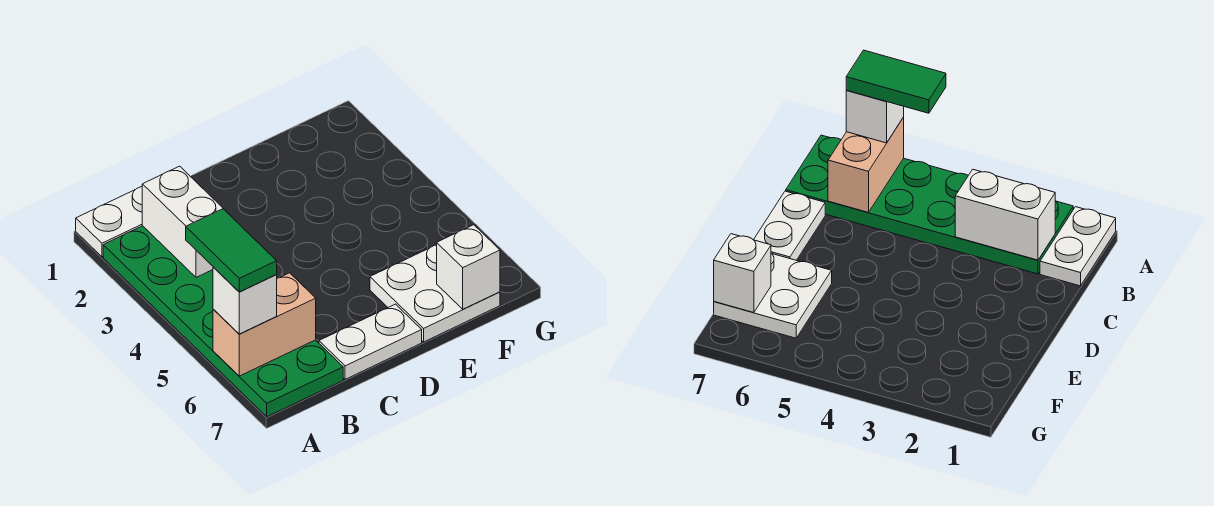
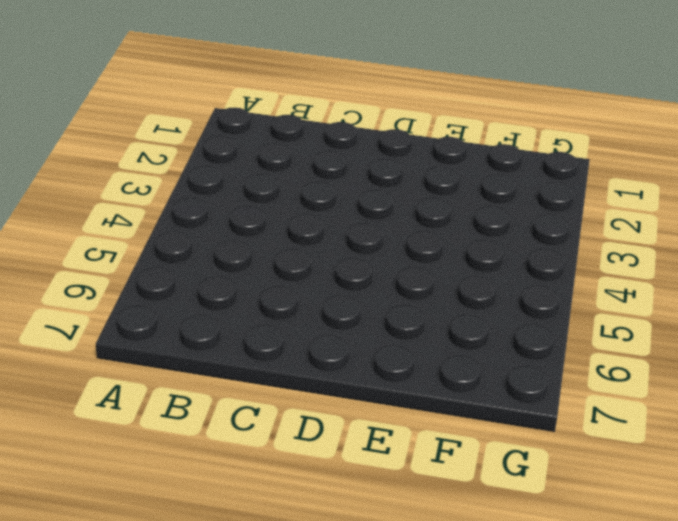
none -> white plate A1:B1 level 1
none -> green plate A2:B7 level 1

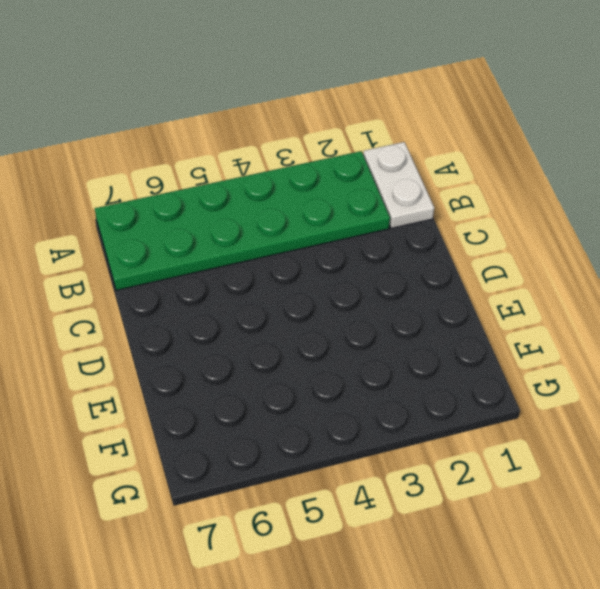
none -> white plate C7:D7 level 1
none -> white plate E6:F7 level 1

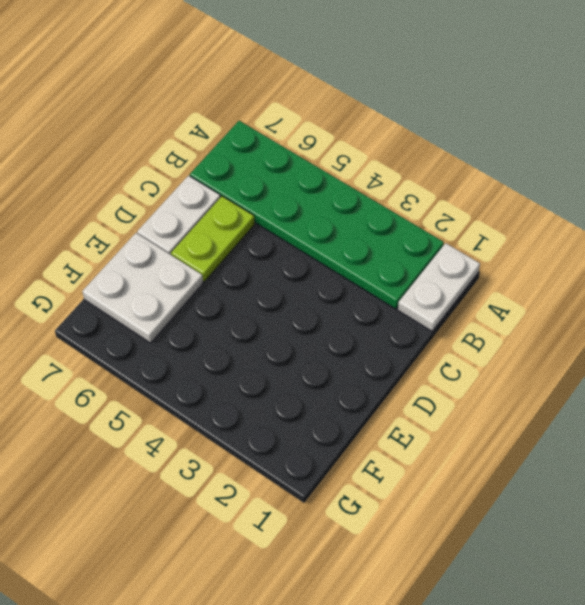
lime plate C6:D6 level 1 -> none
none -> tan brick A6:B6 level 2
none -> white brick B2:B3 level 2

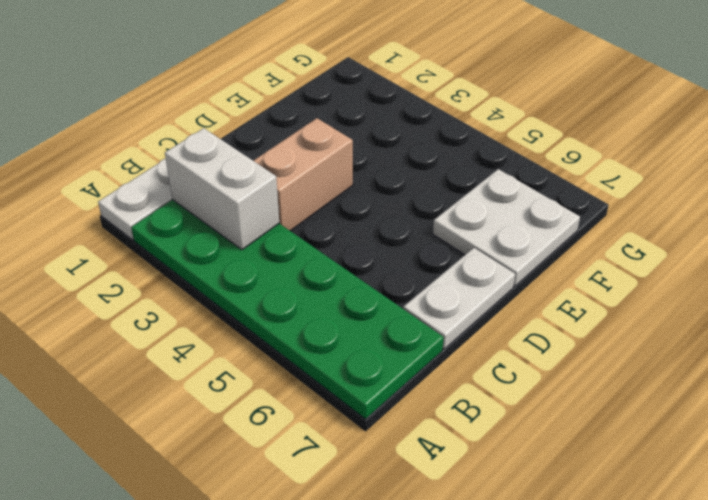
tan brick C3:D3 level 1 -> tan brick A6:B6 level 2
none -> white brick F7 level 2
none -> white brick A6 level 3

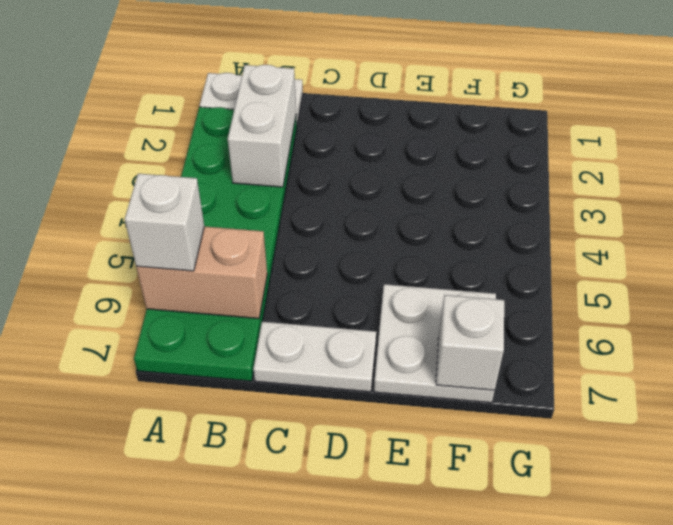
none -> green tile A5:A6 level 4

